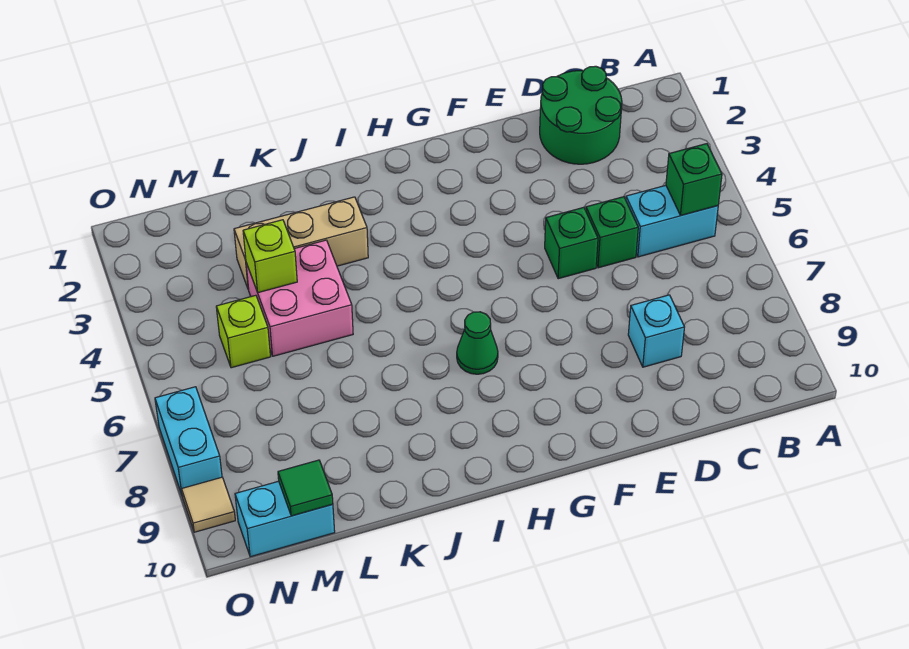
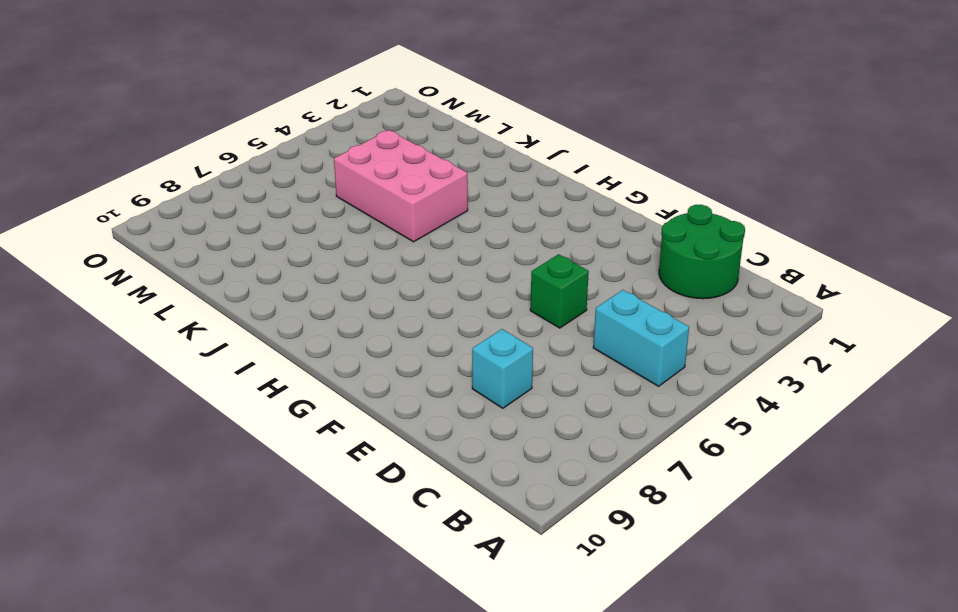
pink brick J4:L5 level 1 -> pink brick K4:L5 level 1
none -> green brick D5 level 1
none -> green cone H7 level 1
none -> tan brick J3:L3 level 1

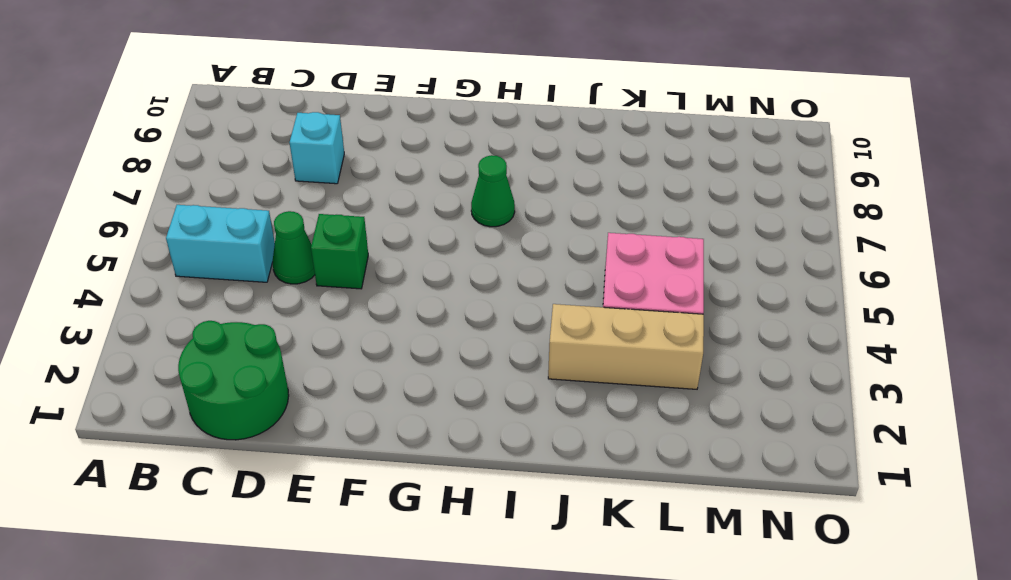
green cone D5 level 1 -> green brick D5 level 1
none -> lime brick M5 level 1
none -> cyan brick M10:N10 level 1
none -> cyan brick O7:O8 level 1

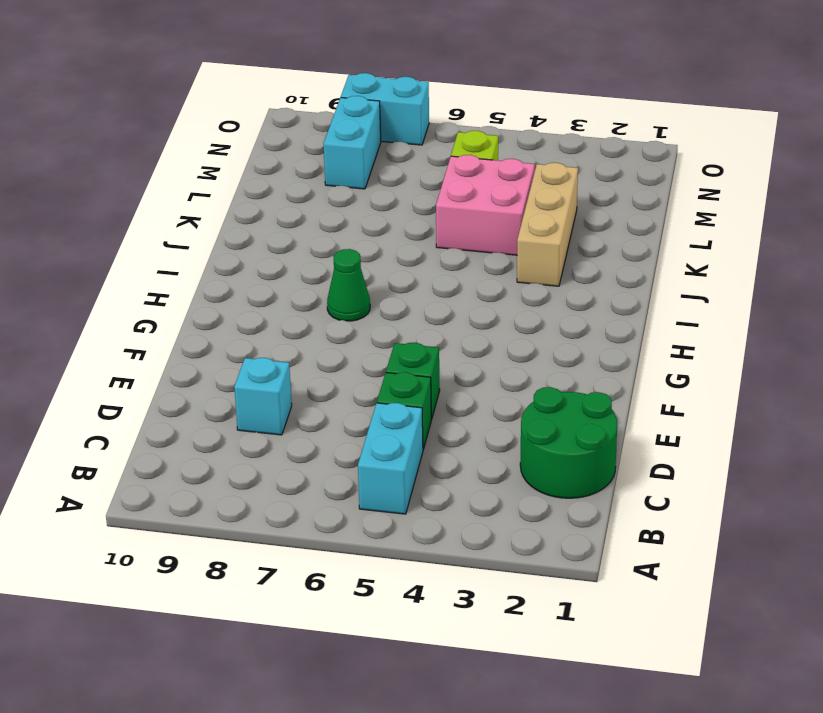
cyan brick M8:N8 level 1 -> cyan brick M10:N10 level 1
none -> tan tile O9 level 1
none -> green brick B5 level 2
none -> lime brick L4 level 2

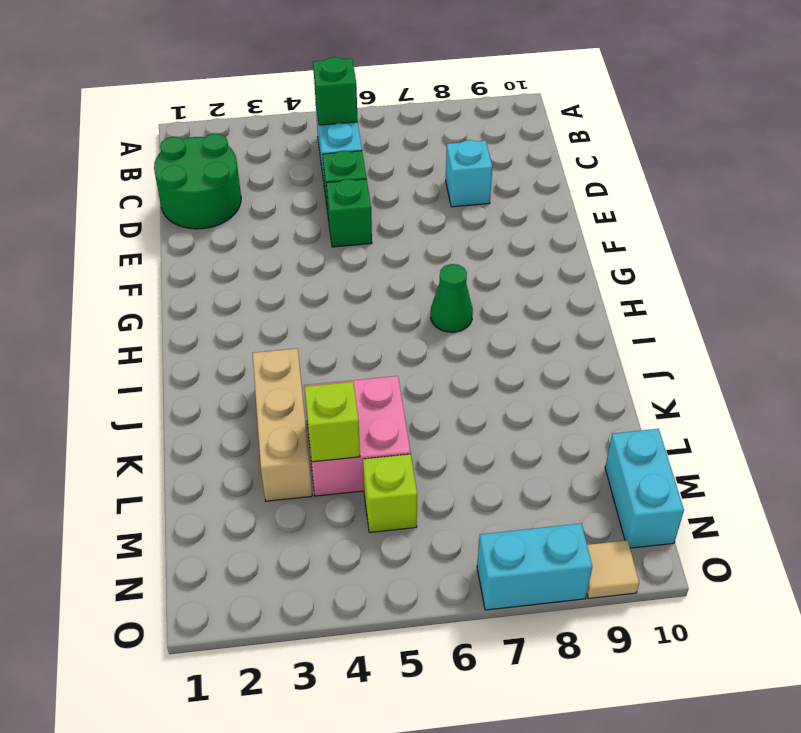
none -> green tile M10 level 2

